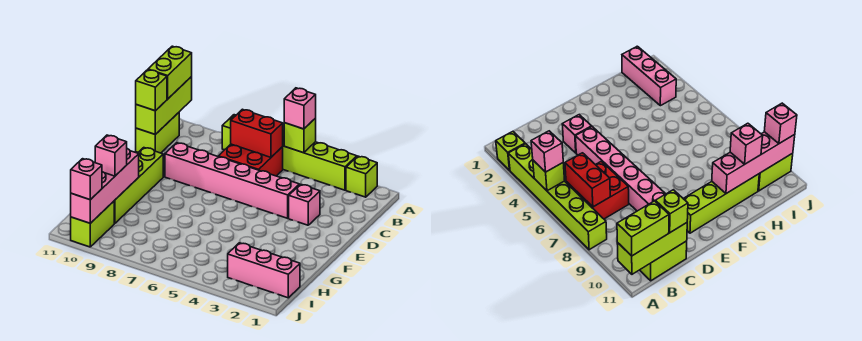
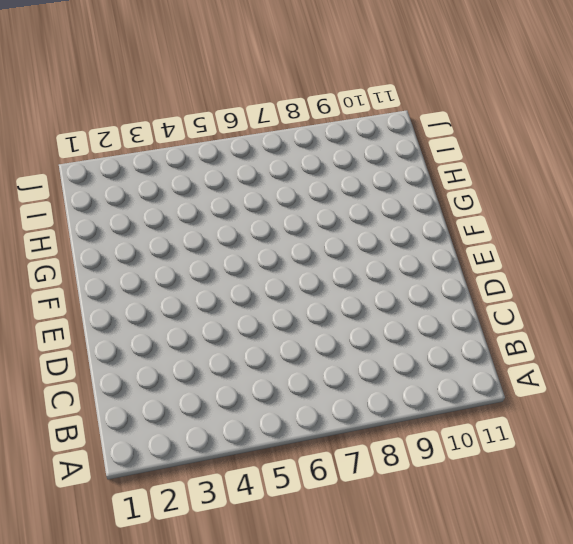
none -> lime brick A2 level 1
none -> lime brick A3:A8 level 1
none -> red brick B6:C7 level 1

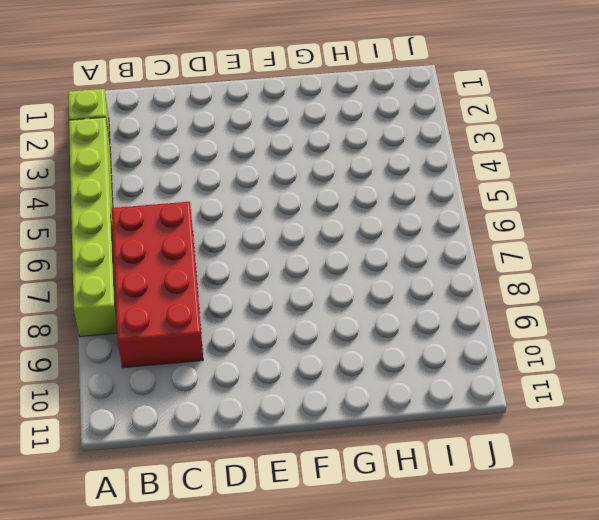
red brick B6:C9 level 1 -> red brick B6:C7 level 1
none -> lime brick B11:C11 level 1
none -> pink brick D3 level 1
none -> pink brick D4:D9 level 1

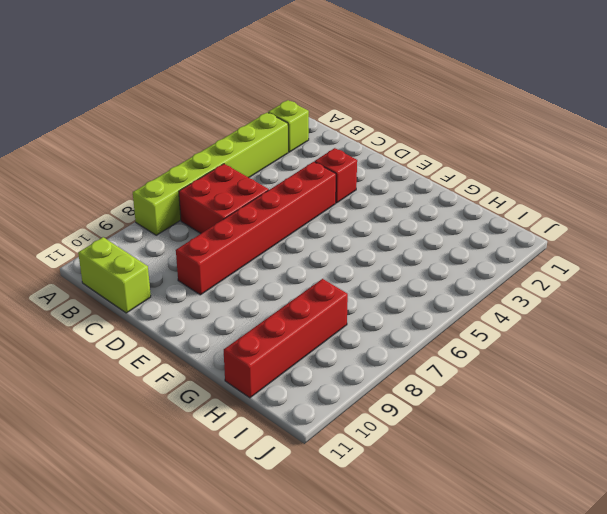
red brick D3 level 1 -> pink brick D3 level 1
red brick D4:D9 level 1 -> pink brick D4:D9 level 1
red brick H8:H11 level 1 -> lime brick E10:H10 level 1
none -> pink brick I1:I3 level 1
none -> lime brick I10:J10 level 1
none -> lime brick A5 level 2

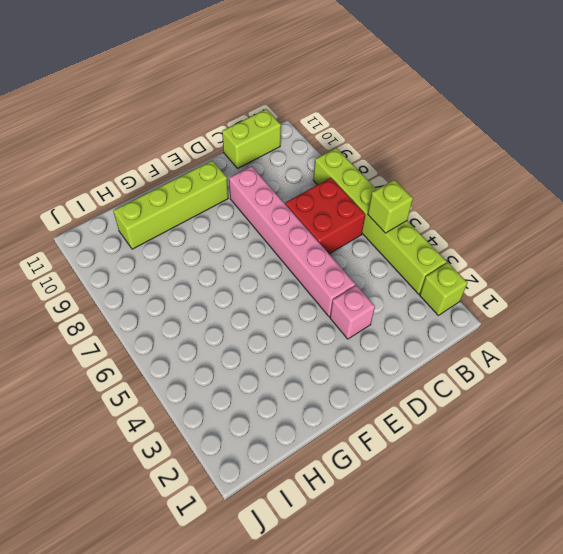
none -> pink brick I1:I3 level 1
none -> lime brick I10:J10 level 1
none -> lime brick A11:C11 level 2

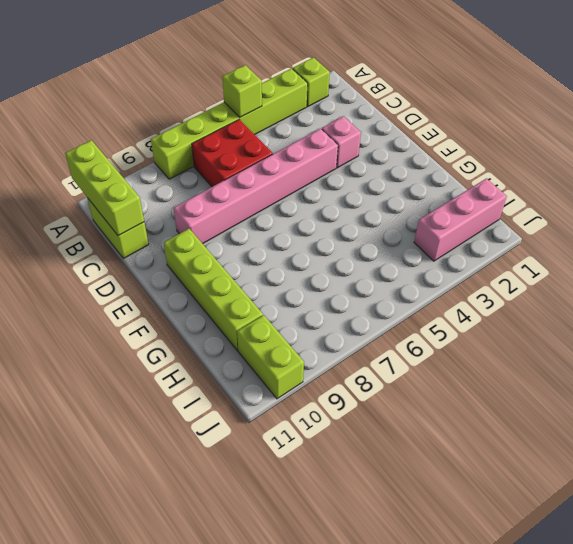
none -> red brick B6:B7 level 2
none -> pink brick G10:J10 level 2
none -> pink brick A5 level 3

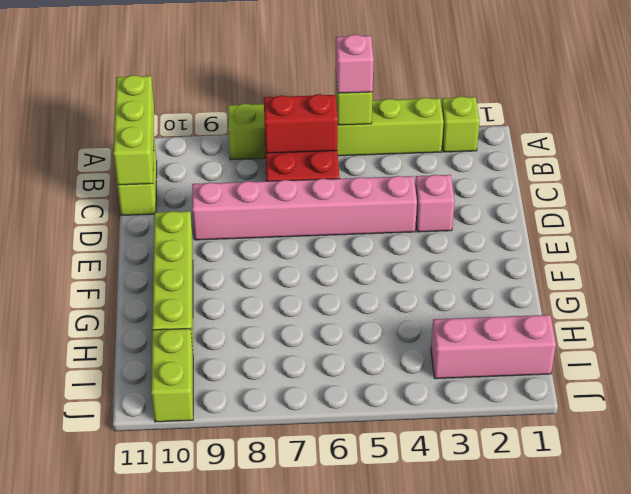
none -> pink brick G10:J10 level 2
none -> lime brick A11:B11 level 3
none -> lime brick C11 level 3

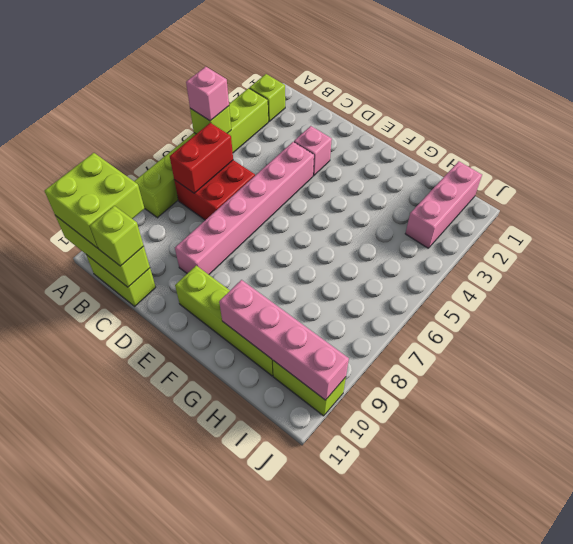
lime brick A10:B11 level 3 -> lime brick A11:B11 level 3
none -> pink brick H10 level 3
none -> pink brick J10 level 3

